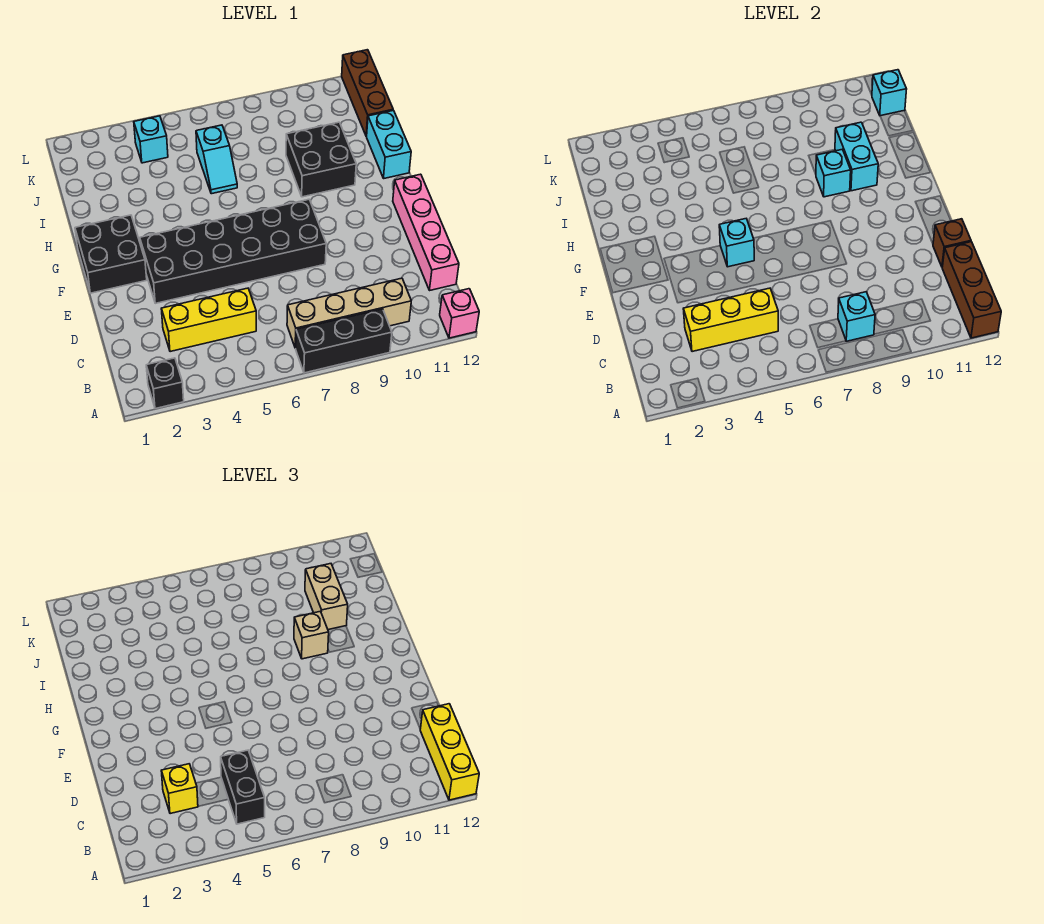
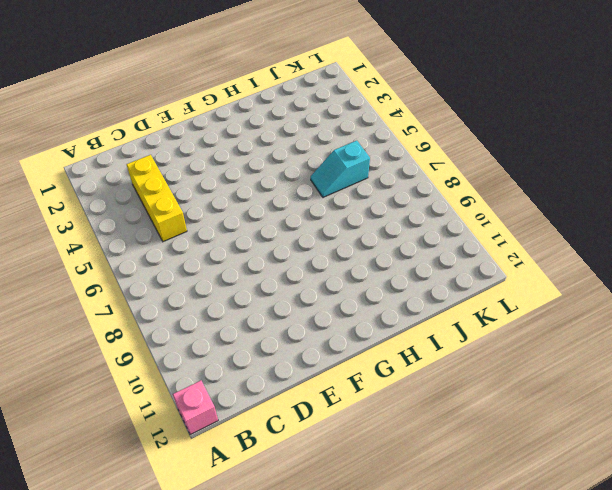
none -> black brick A2 level 1
none -> black brick A7:A9 level 1
none -> tan brick B7:B10 level 1

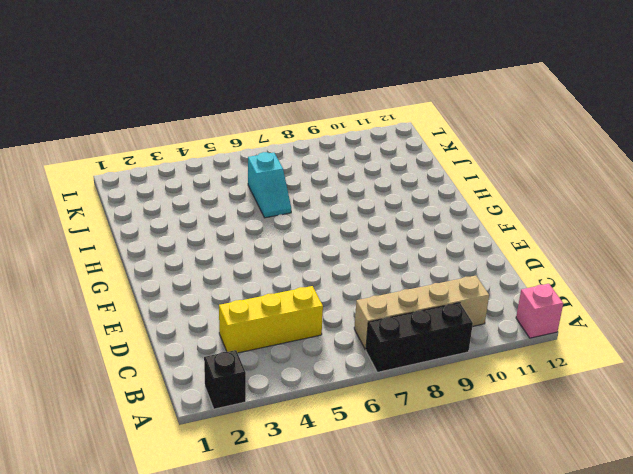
none -> pink brick C12:F12 level 1
none -> black brick E3:F8 level 1
none -> black brick F1:G2 level 1

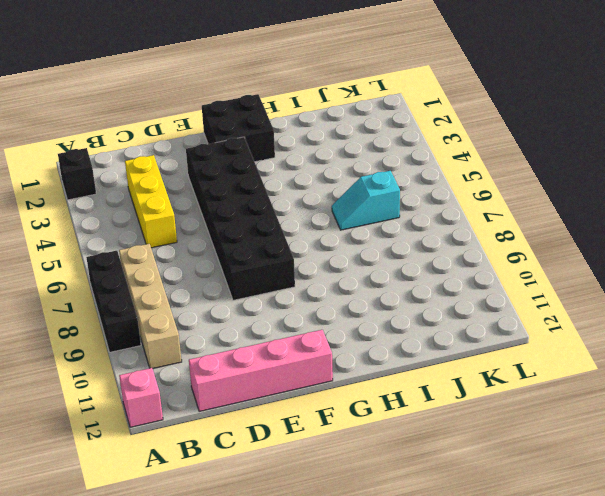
none -> black brick H9:I10 level 1
none -> cyan brick H12:I12 level 1
none -> brown brick J12:L12 level 1

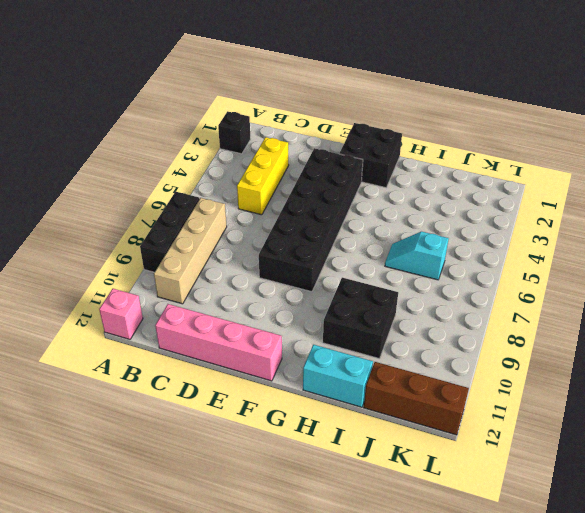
none -> cyan brick K4 level 1
none -> brown brick A12:C12 level 2
none -> cyan brick B8 level 2

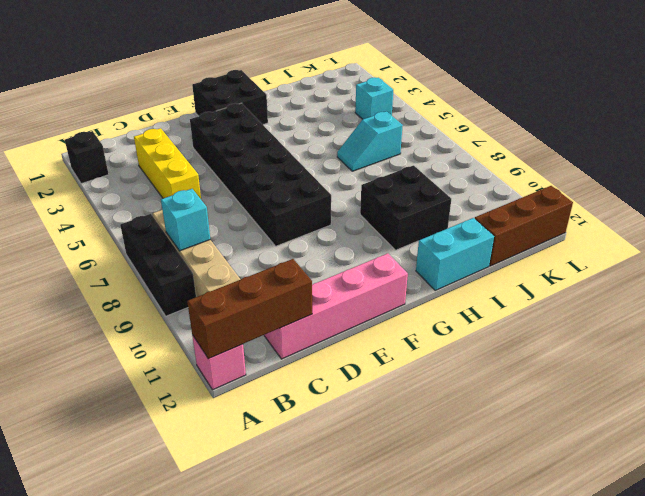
none -> yellow brick C3:C5 level 2
none -> brown brick D12 level 2
none -> cyan brick F5 level 2

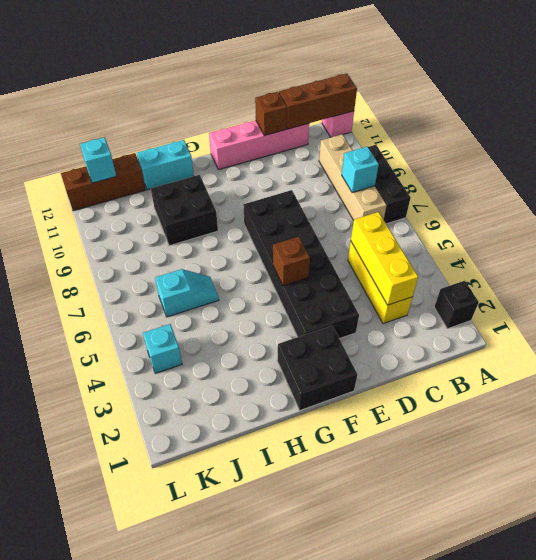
brown brick F5 level 2 -> cyan brick F5 level 2
none -> cyan brick H9 level 2
none -> cyan brick H10:I10 level 2
none -> yellow brick A12:C12 level 3

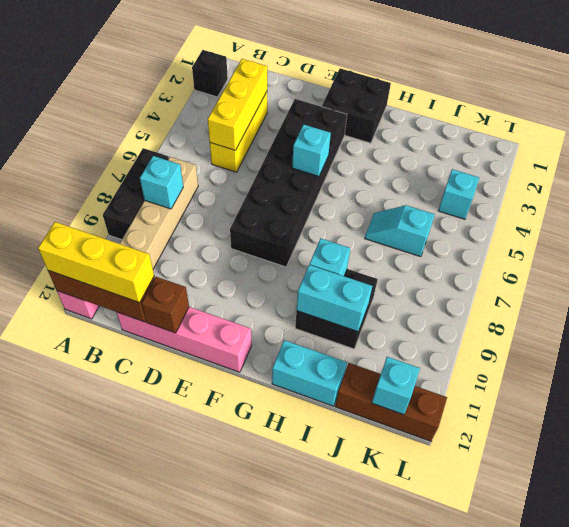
none -> black brick B5:C5 level 3
none -> yellow brick C3 level 3
none -> tan brick H9 level 3

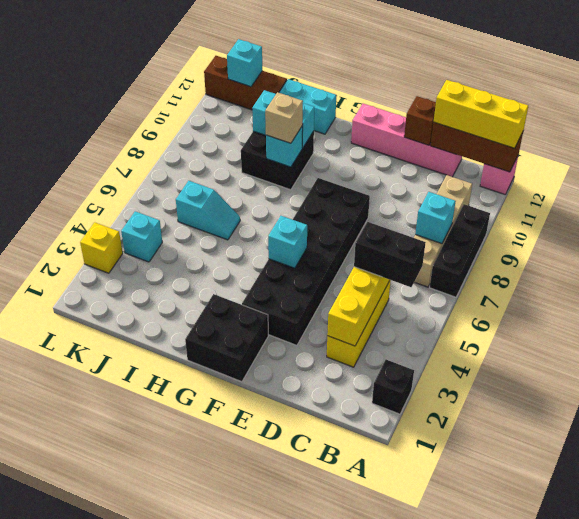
yellow brick L3 level 1 -> yellow brick C3 level 3
none -> tan brick I10:J10 level 3

